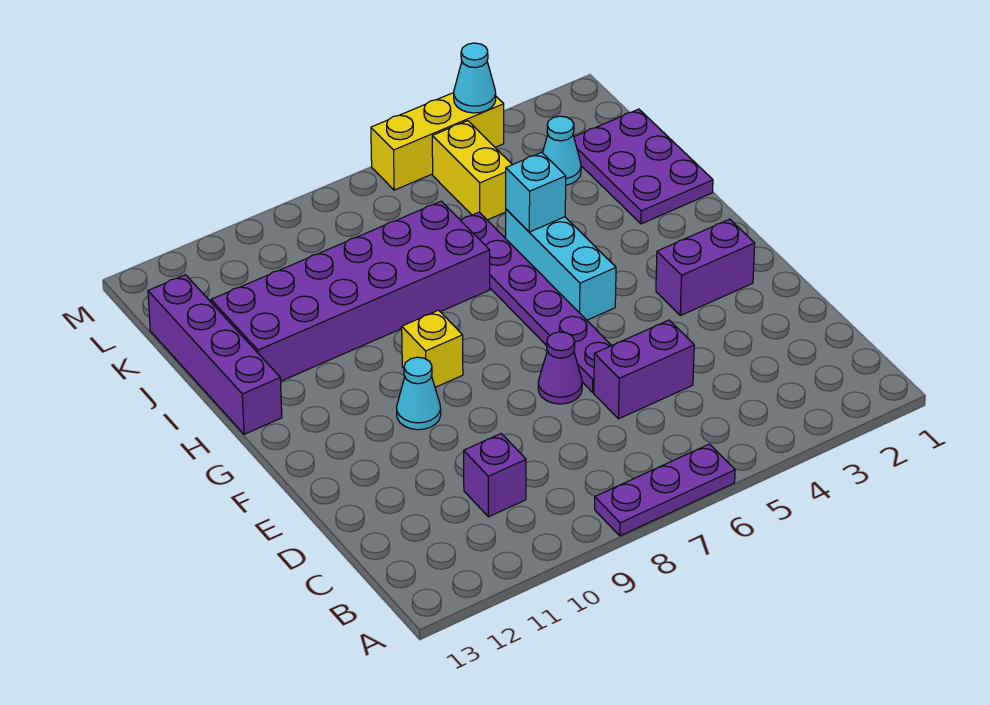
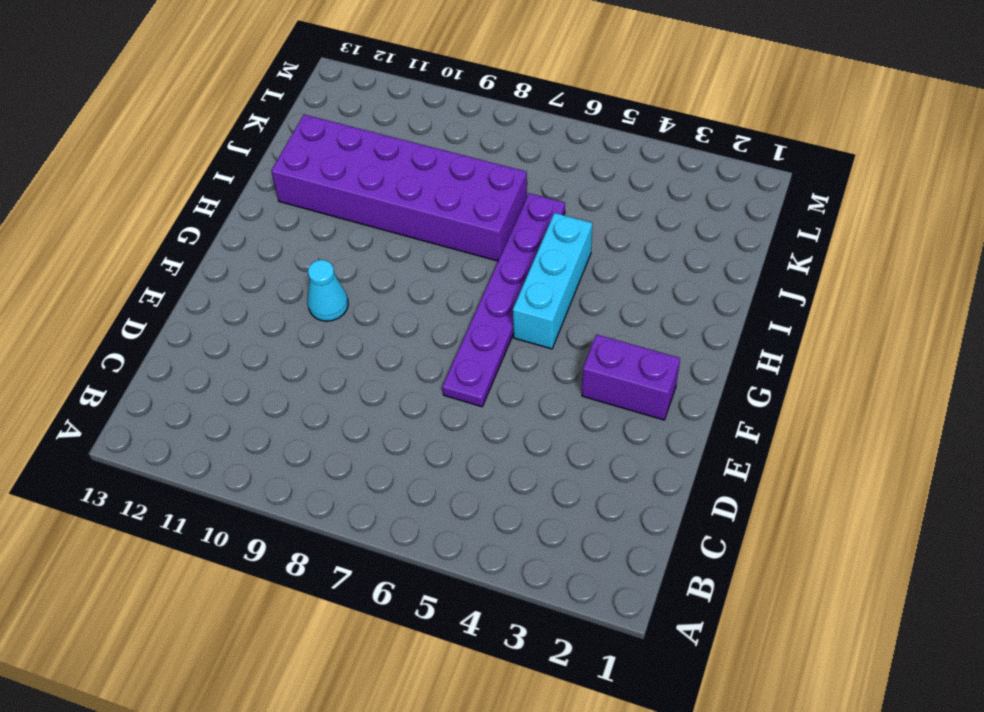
none -> purple plate A6:A8 level 1
none -> purple brick C10 level 1
none -> purple brick D5:D6 level 1

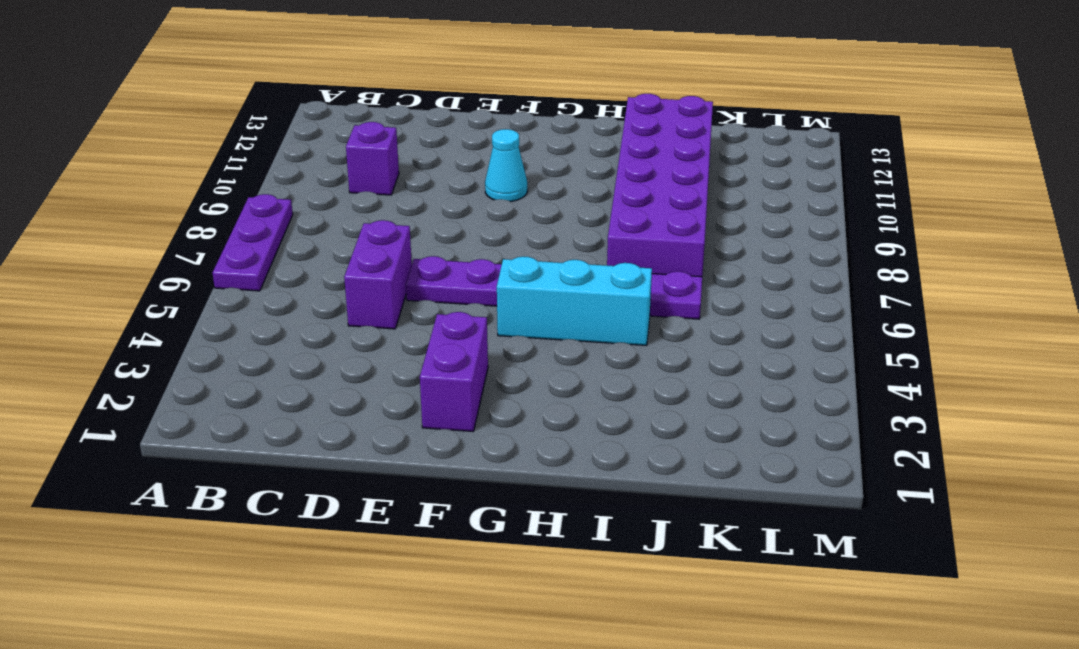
none -> purple cone E7 level 1
none -> yellow brick G9 level 1
none -> purple brick H13:K13 level 1

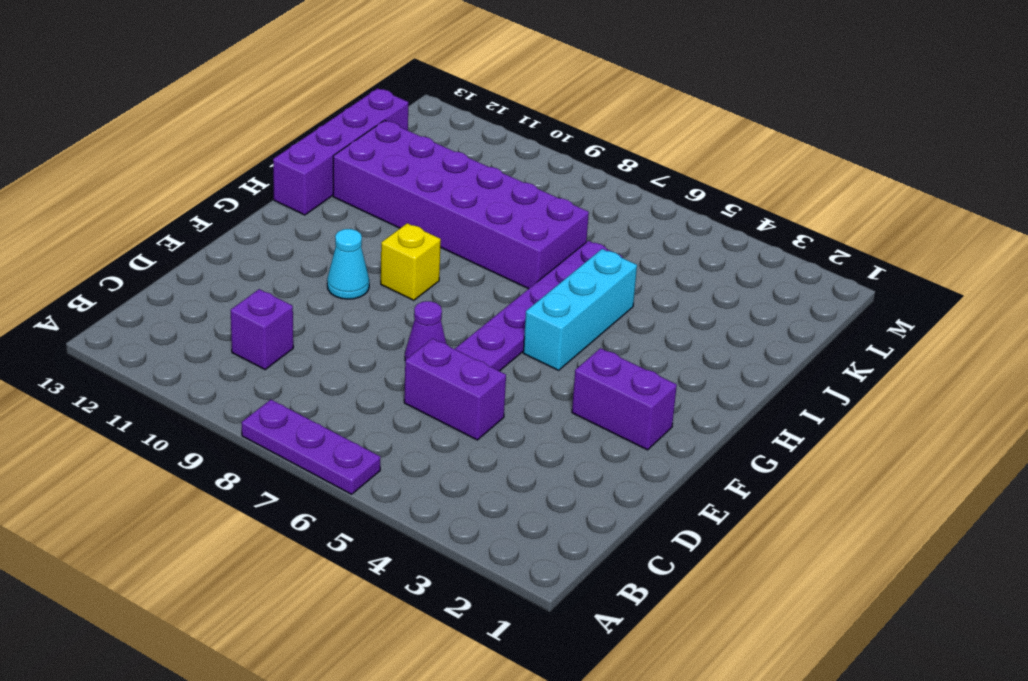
none -> purple plate I1:K2 level 1
none -> cyan cone K3 level 1
none -> yellow brick K5:L5 level 1

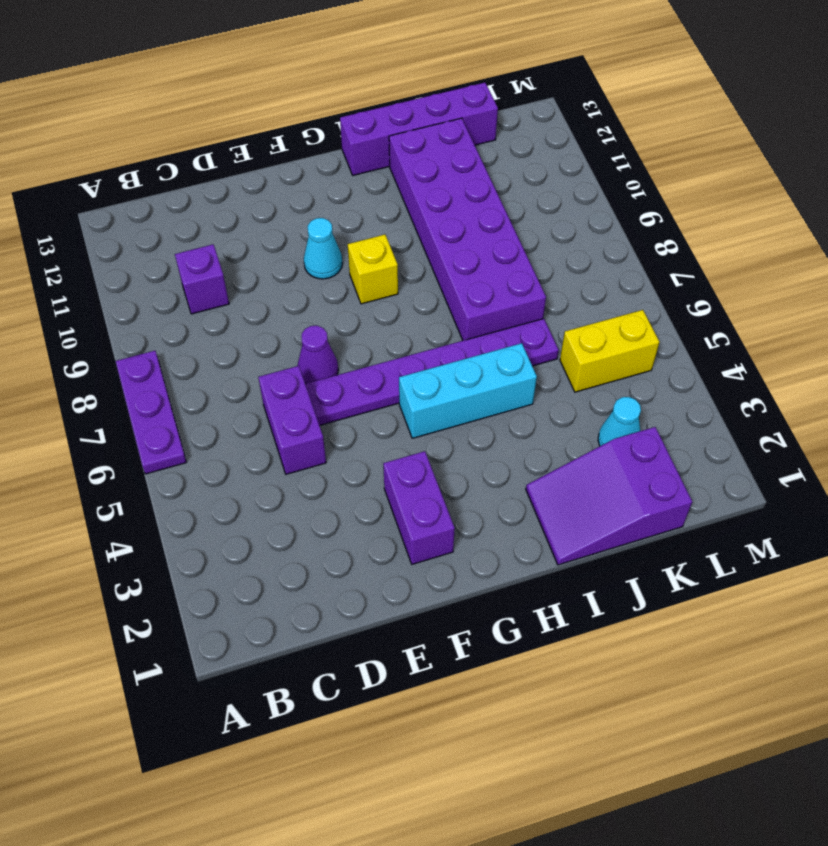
purple slope I1:K2 level 1 top K -> purple plate I1:K2 level 1
none -> yellow brick M4:M6 level 1
none -> cyan brick I5 level 2
none -> cyan cone M4 level 2

